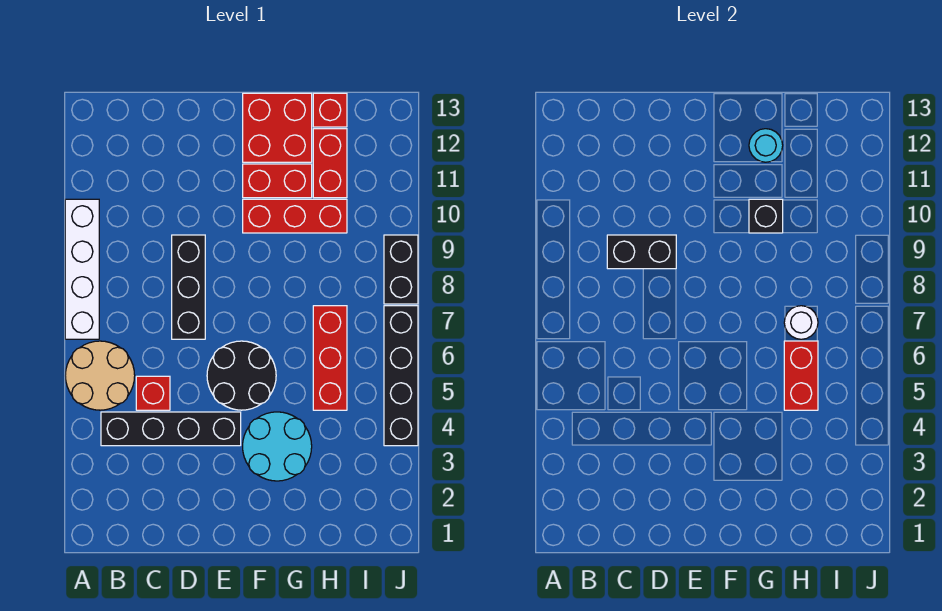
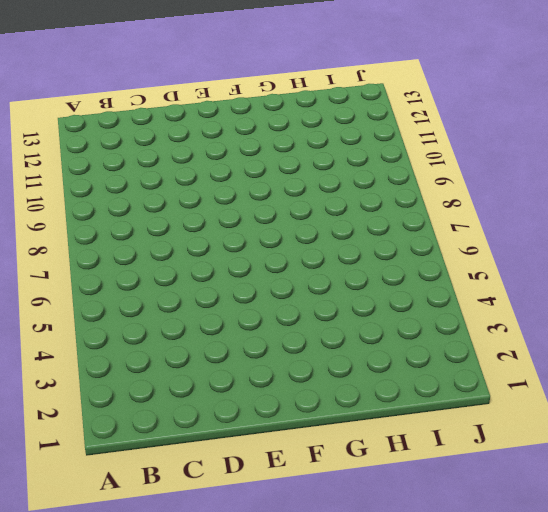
none -> tan round brick A5:B6 level 1
none -> white brick A7:A10 level 1
none -> black brick B4:E4 level 1

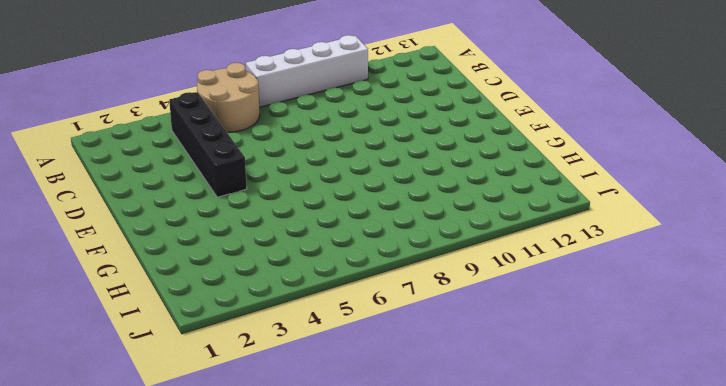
none -> red brick C5 level 1
none -> black brick D7:D9 level 1
none -> black round brick E5:F6 level 1

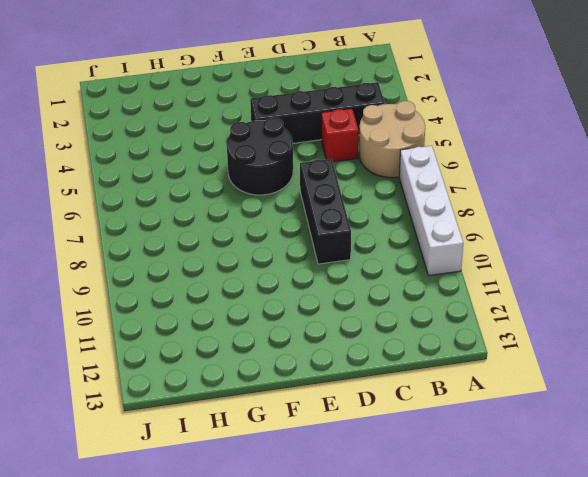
none -> cyan round brick F3:G4 level 1
none -> red brick F10:H10 level 1
none -> red brick F11:G11 level 1

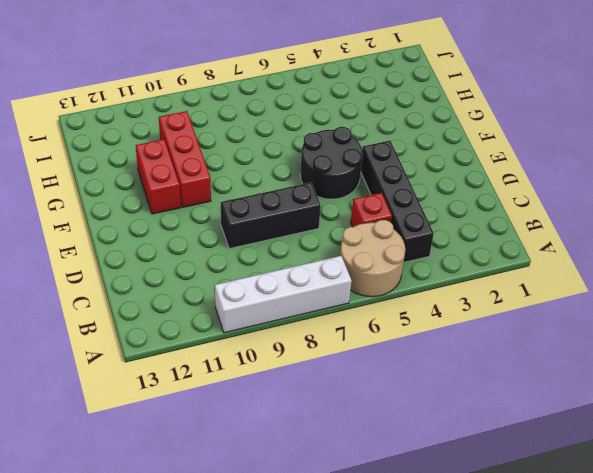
none -> cyan round brick F3:G4 level 1
none -> red brick F12:G13 level 1
none -> red brick H5:H7 level 1

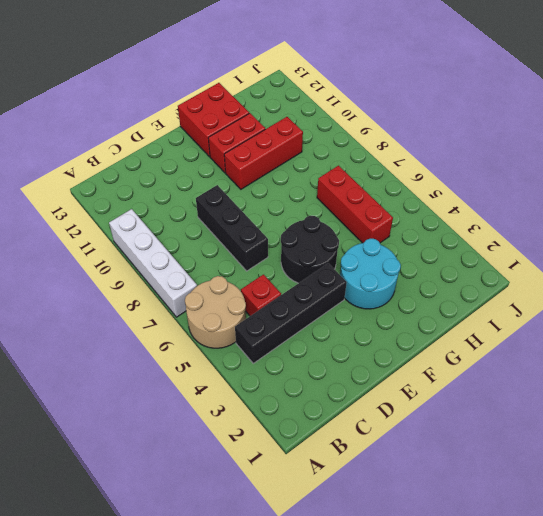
none -> red brick H11:H12 level 1
none -> red brick H13 level 1
none -> black brick J4:J7 level 1

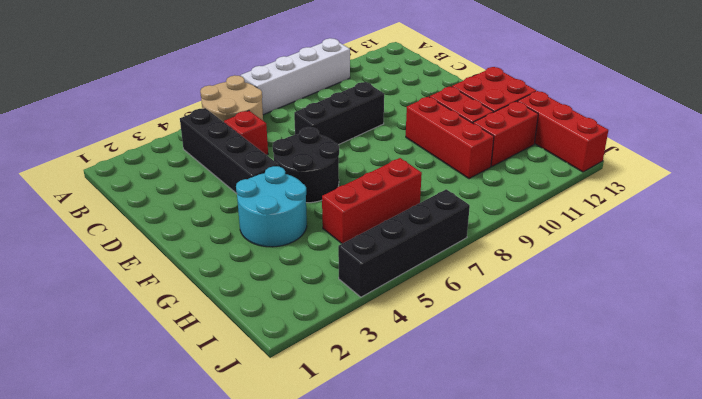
red brick H13:J13 level 1 -> red brick H13 level 1
none -> black brick J8:J9 level 1
none -> black brick C9:D9 level 2
none -> black brick G10 level 2

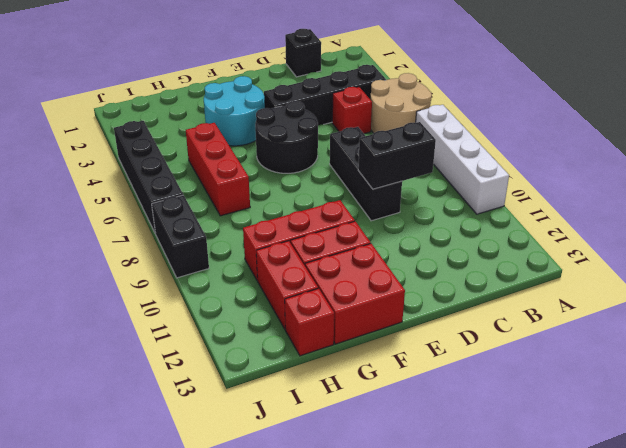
black brick C1 level 1 -> black brick G10 level 2
none -> cyan round brick G12 level 2
none -> red brick H5:H6 level 2
none -> white round brick H7 level 2

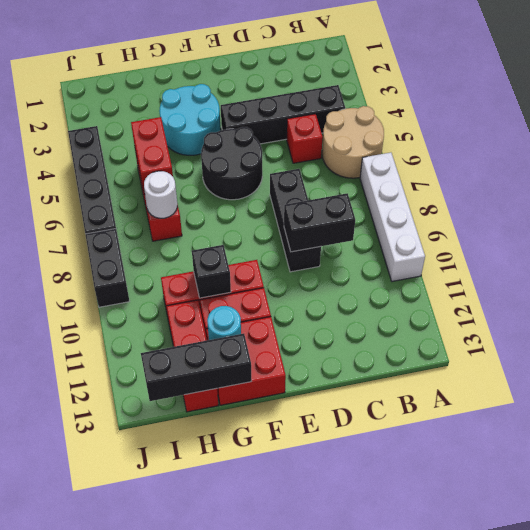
black brick G13:I13 level 2 -> none

